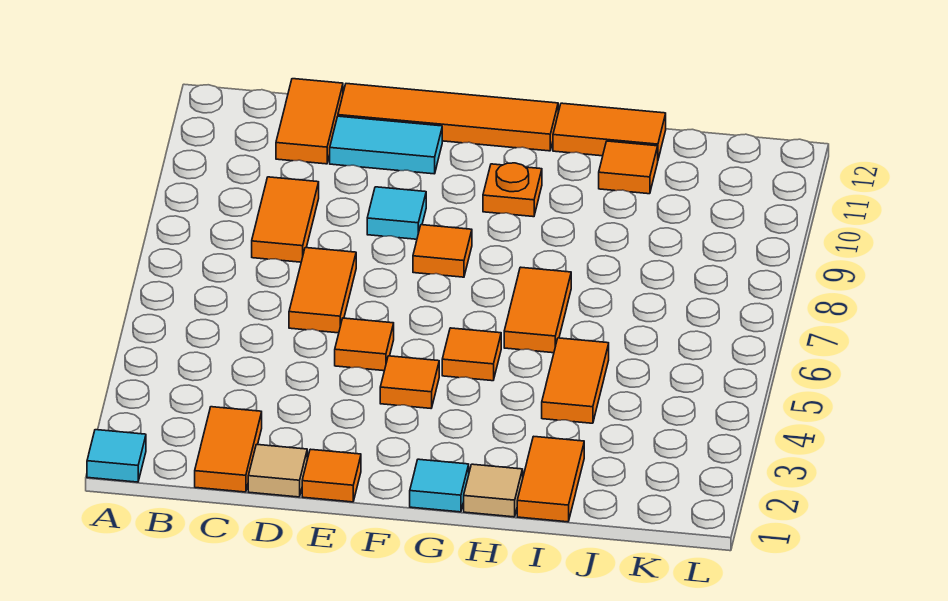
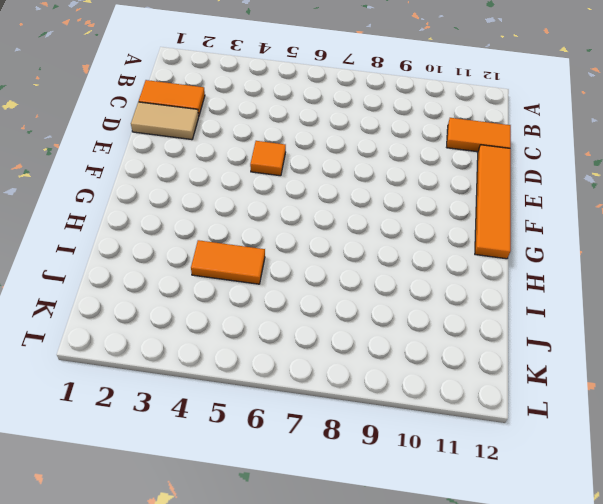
tan tile D1:D2 level 1 -> tan tile D1 level 1
none -> cyan tile A1 level 1
none -> orange tile C8:C9 level 1
none -> orange tile D6:D7 level 1

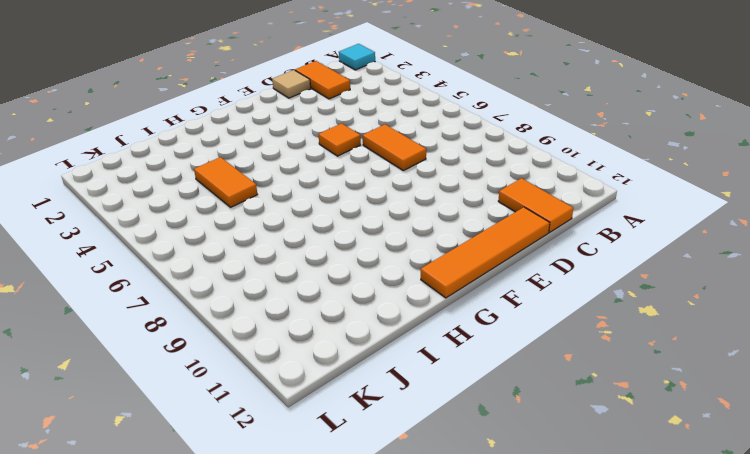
none -> orange tile C8:C9 level 1
none -> cyan tile D11:E11 level 1
none -> orange tile E1 level 1

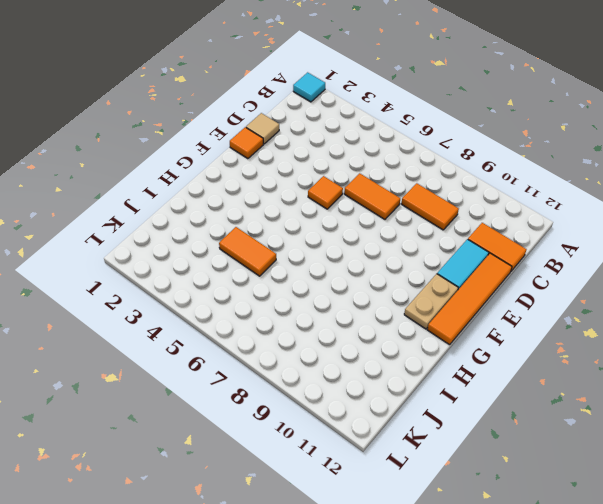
tan plate F11:G11 level 1 -> none
none -> orange tile C1:C2 level 1
none -> cyan tile E9 level 1
none -> orange tile F4 level 1

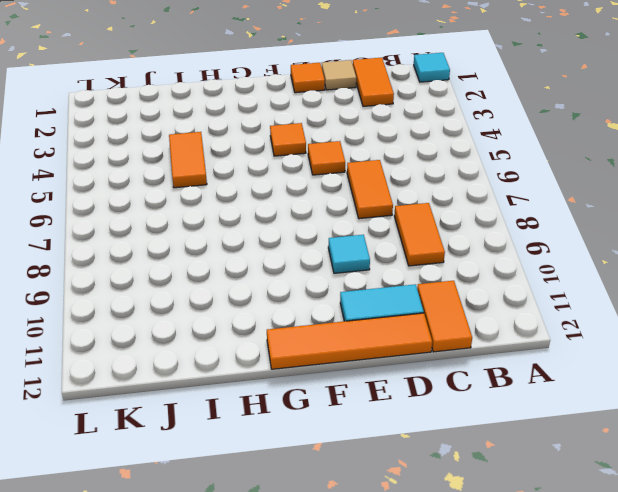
none -> orange tile F8 level 1
none -> cyan tile G1 level 1
none -> orange tile G5 level 1

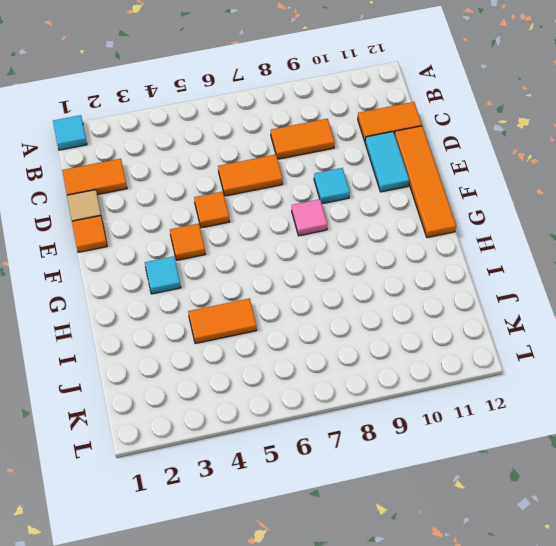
pink tile F8 level 1 -> orange tile F8 level 1
cyan tile G3 level 1 -> cyan tile G1 level 1
none -> orange tile G5 level 1
none -> orange plate G10 level 1
none -> tan tile H1 level 1

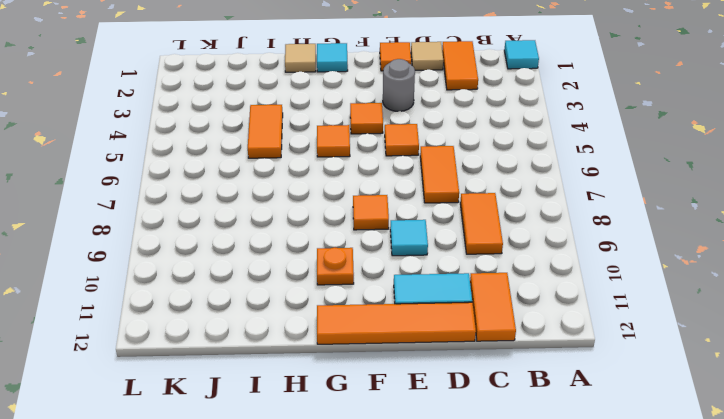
grey round brick E3 level 1 -> none
none -> orange tile H6:H7 level 1
none -> orange tile H12:I12 level 1
none -> orange tile I1:I2 level 1

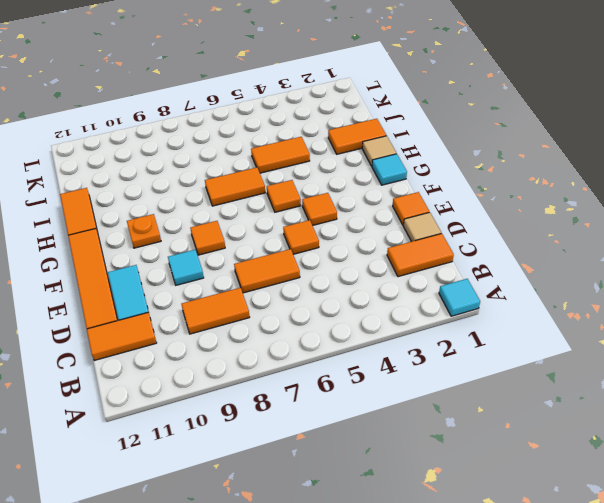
none -> orange tile I11 level 1

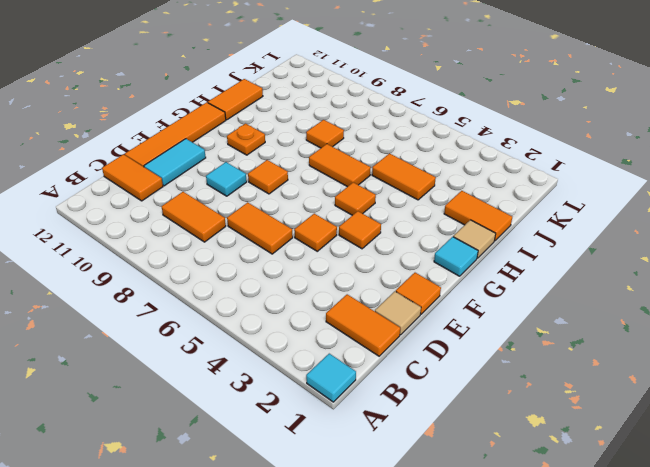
orange tile I8 level 1 -> orange tile I11 level 1

